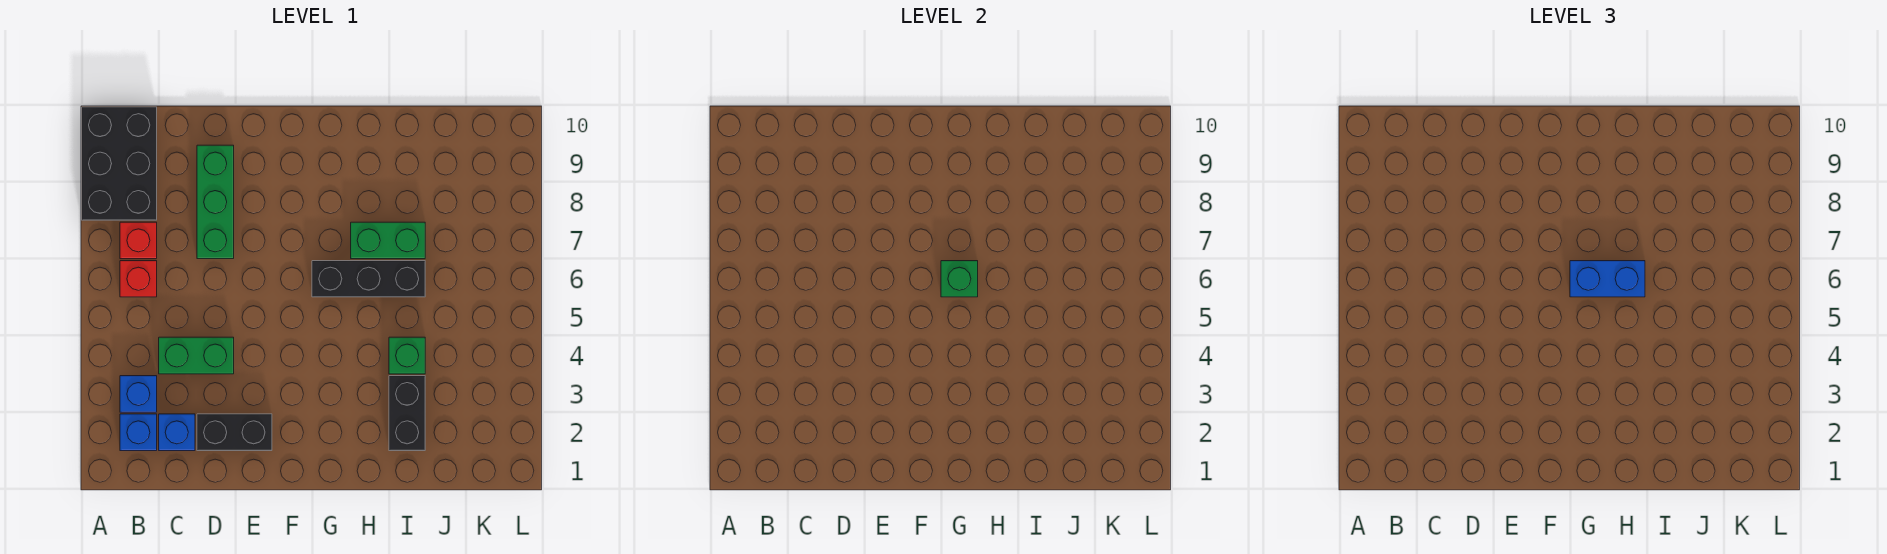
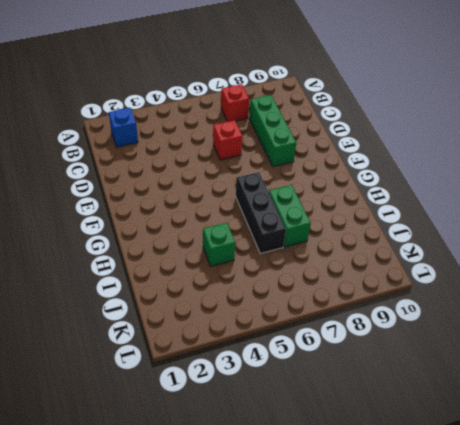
green brick C8:E8 level 1 -> green brick D7:D9 level 1
red brick D6 level 1 -> red brick B6 level 1
none -> black brick A8:B10 level 1
none -> blue brick B3 level 1
none -> blue brick C2 level 1

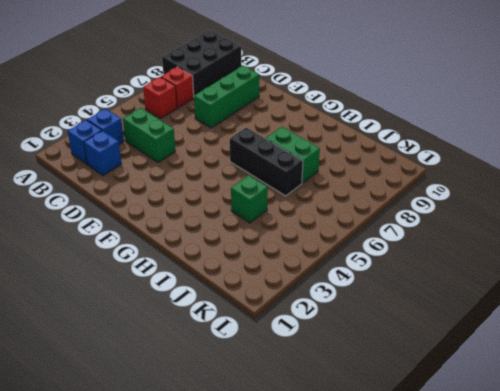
none -> black brick D2:E2 level 1
none -> black brick I2:I3 level 1
none -> green brick G6 level 2

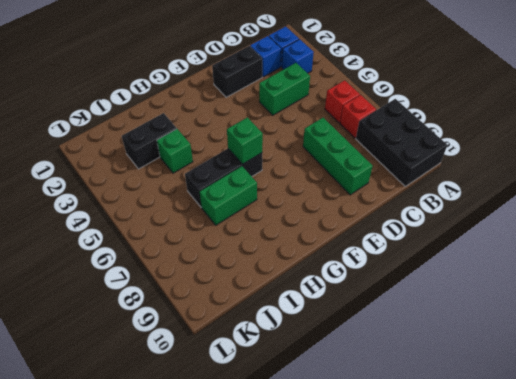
black brick I3:J3 level 1 -> black brick I2:I3 level 1
none -> blue brick G6:H6 level 3

